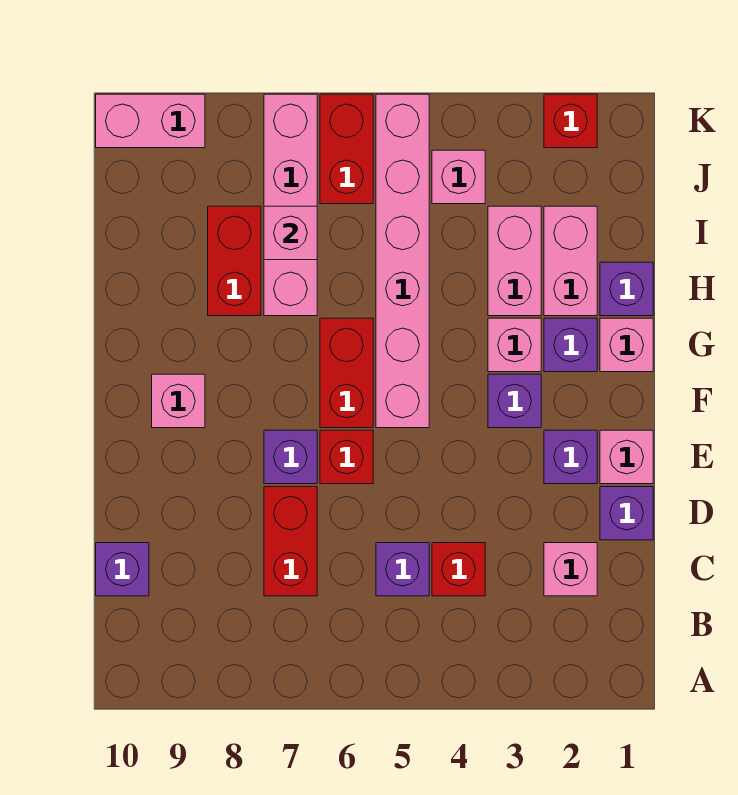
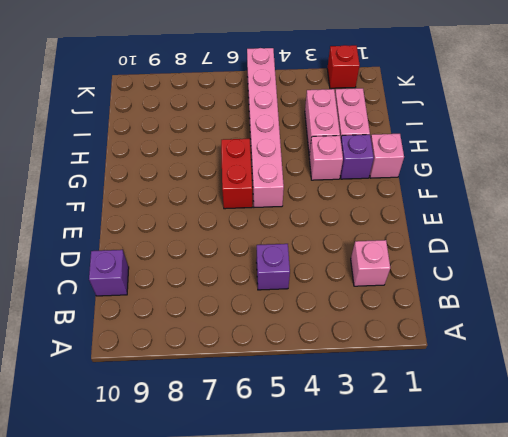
none -> red brick C4 level 1
none -> red brick C7:D7 level 1
none -> purple brick D1 level 1

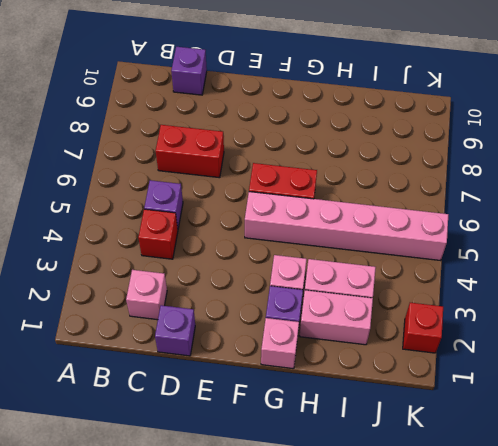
none -> pink brick E1 level 1
none -> purple brick E2 level 1
none -> red brick E6 level 1

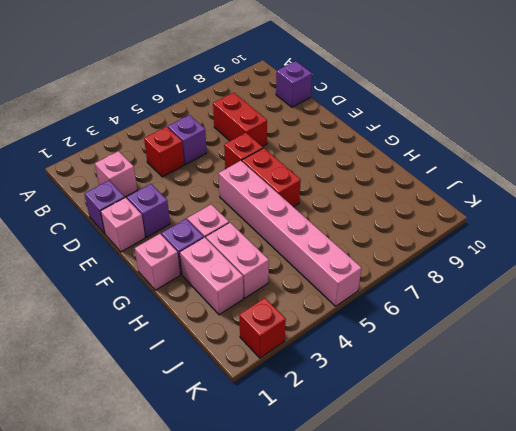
none -> purple brick E7 level 1
none -> purple brick F3 level 1
none -> pink brick F9 level 1

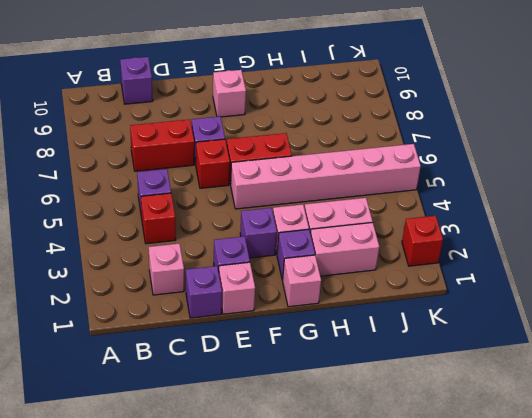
none -> purple brick H1 level 1
none -> pink brick H7:K7 level 1
none -> red brick H8:I8 level 1

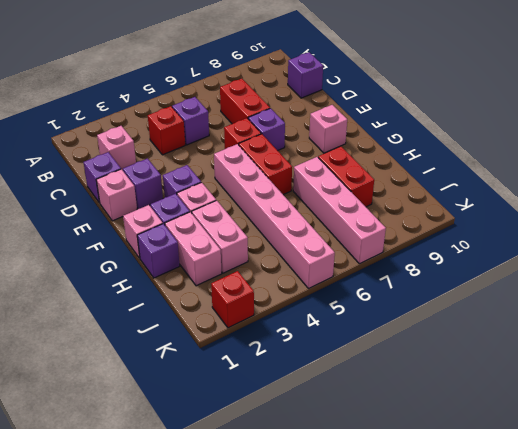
none -> pink brick J4 level 1
none -> red brick J6:K6 level 1
none -> pink brick K9:K10 level 1

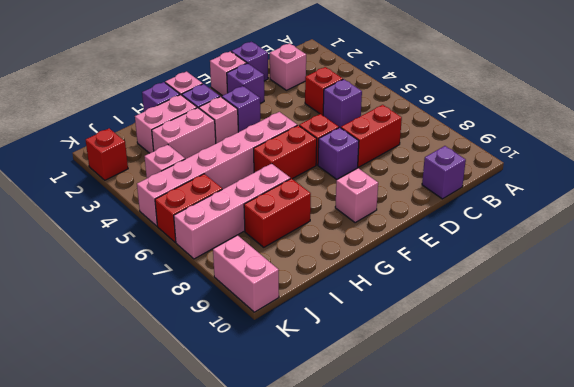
none -> pink brick I7 level 2

